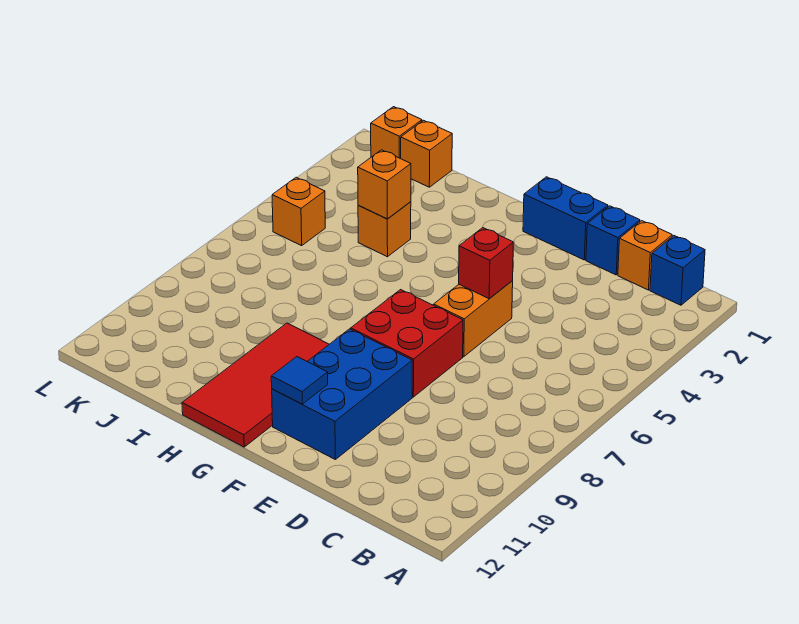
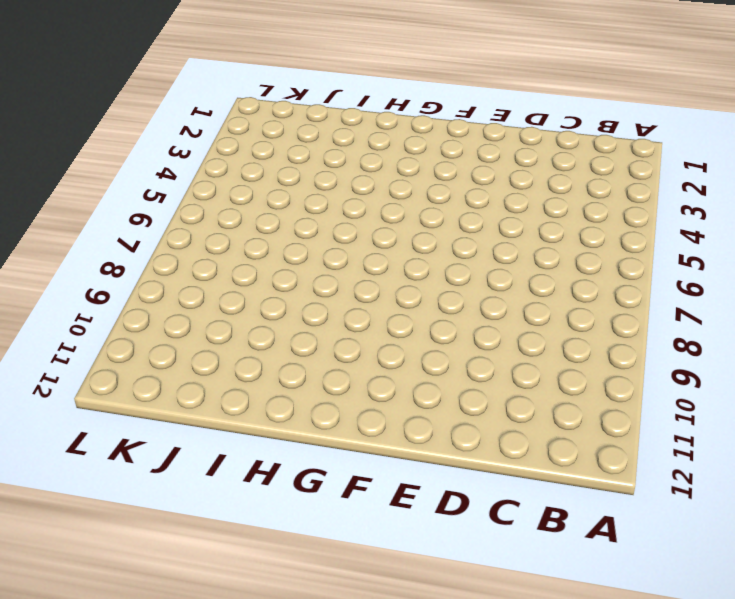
none -> blue brick B1 level 1
none -> orange brick C1 level 1
none -> blue brick D1 level 1

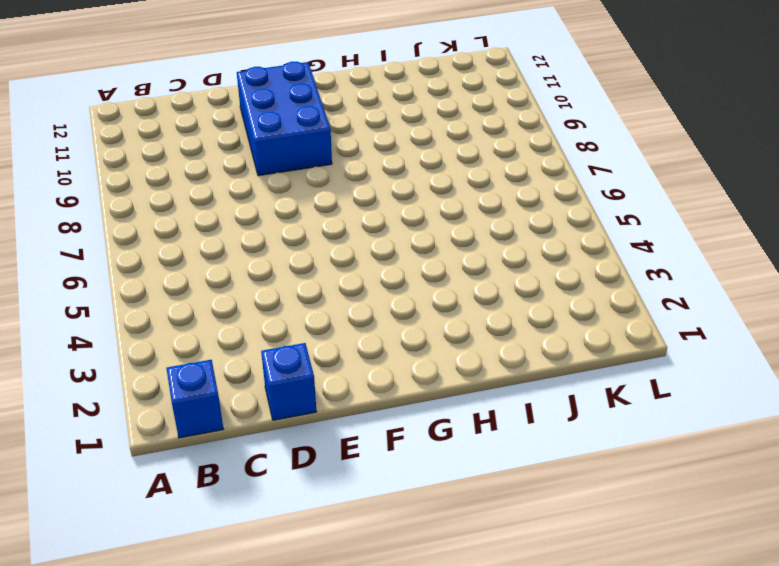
none -> orange brick C1 level 1
none -> blue brick E1:F1 level 1
none -> orange brick E5:E6 level 1

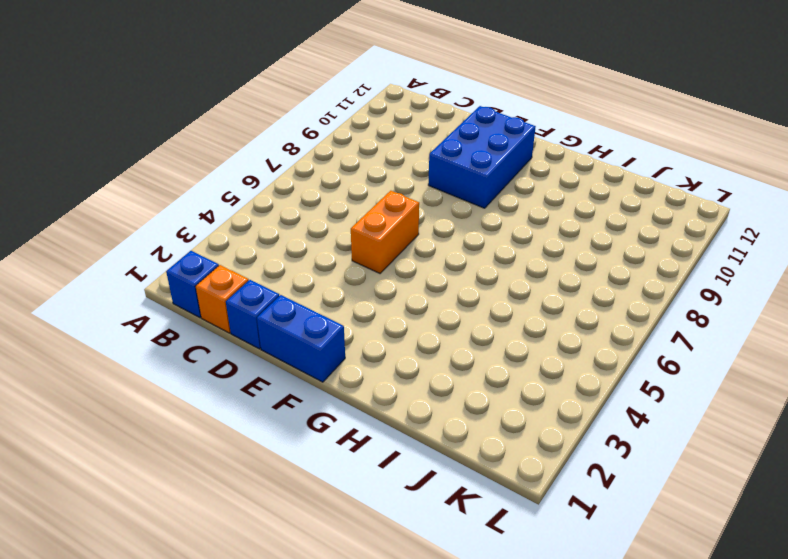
none -> red brick E7:F8 level 1
none -> red tile G9:H12 level 1
none -> orange brick I4 level 1

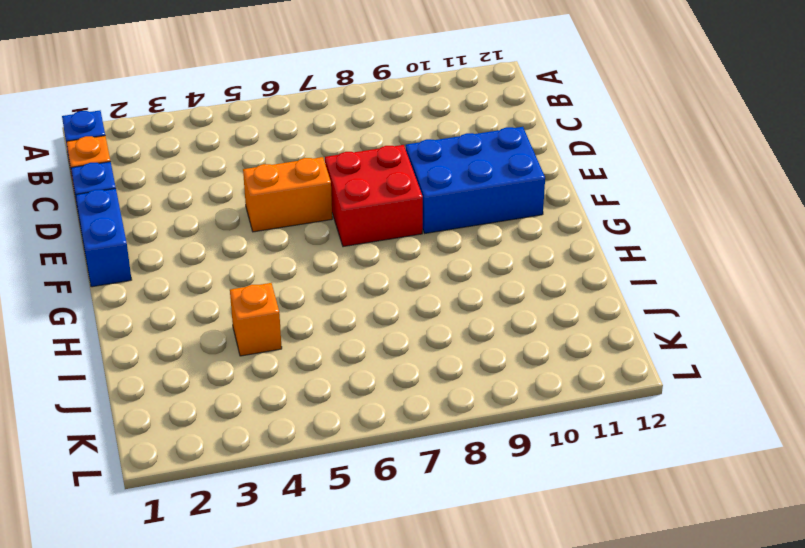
none -> red tile G9:H12 level 1
none -> orange brick J1 level 1
none -> orange brick K1 level 1

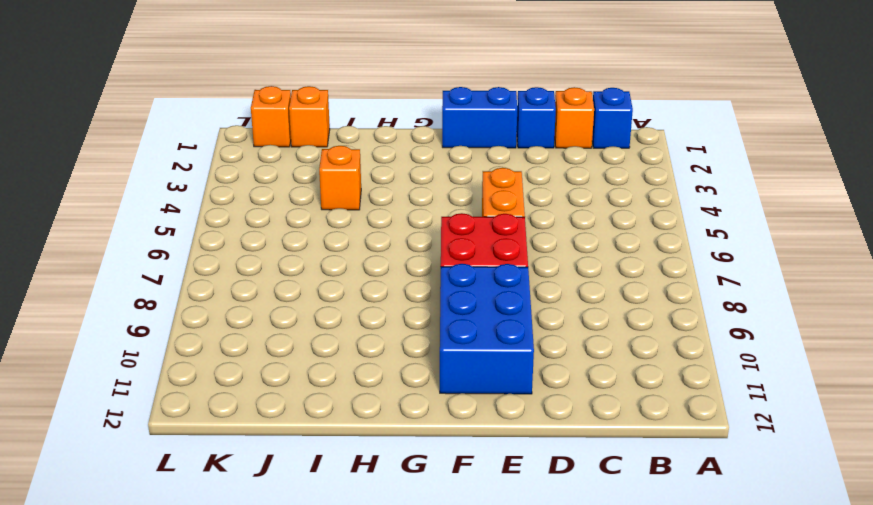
none -> red tile G9:H12 level 1
none -> orange brick K5 level 1
none -> red brick E5 level 2

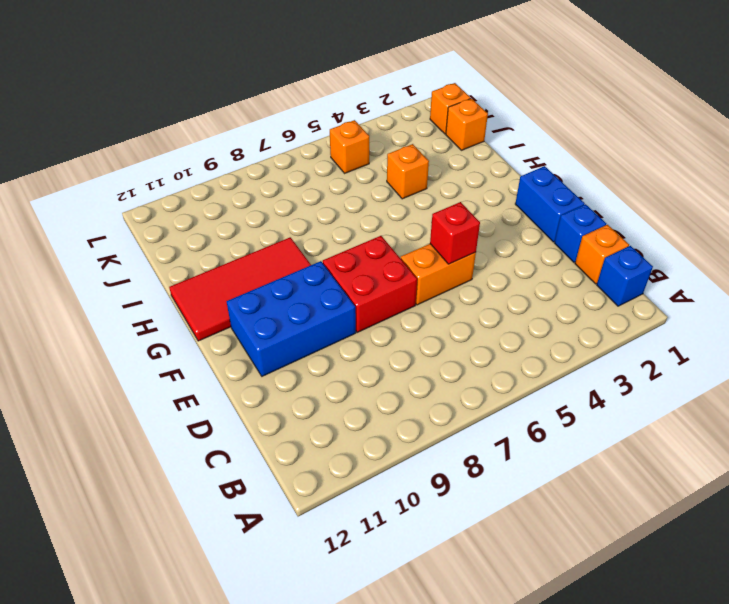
none -> blue tile F11 level 2
none -> orange brick I4 level 2

